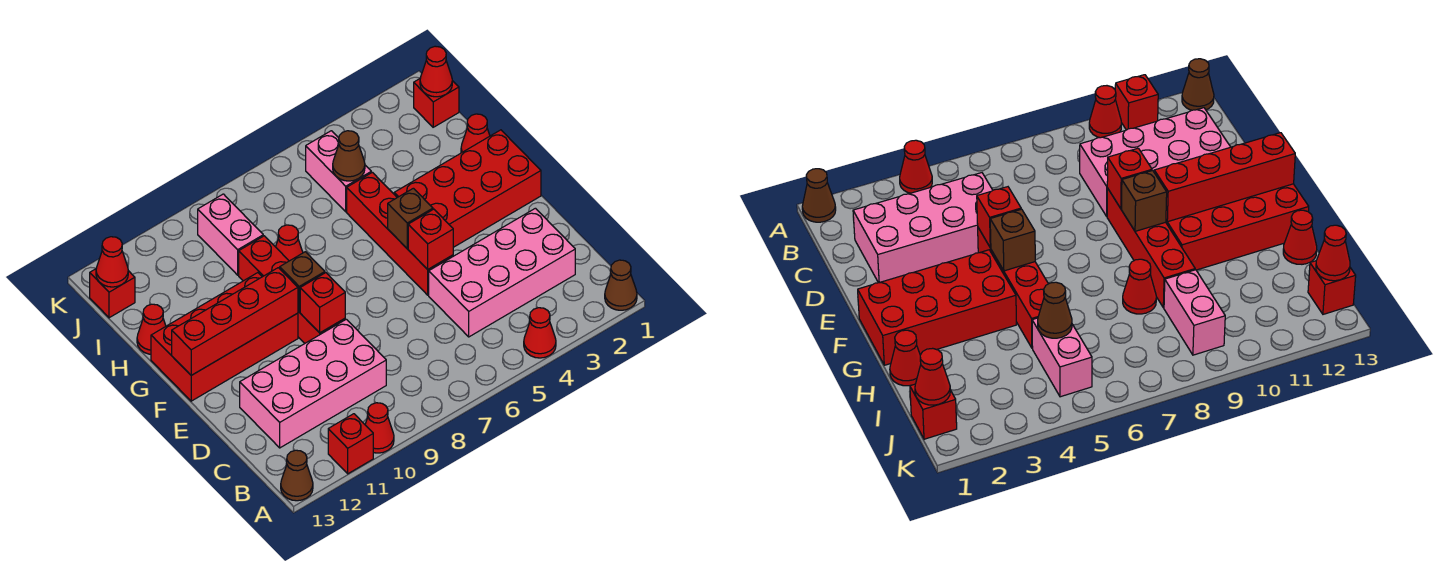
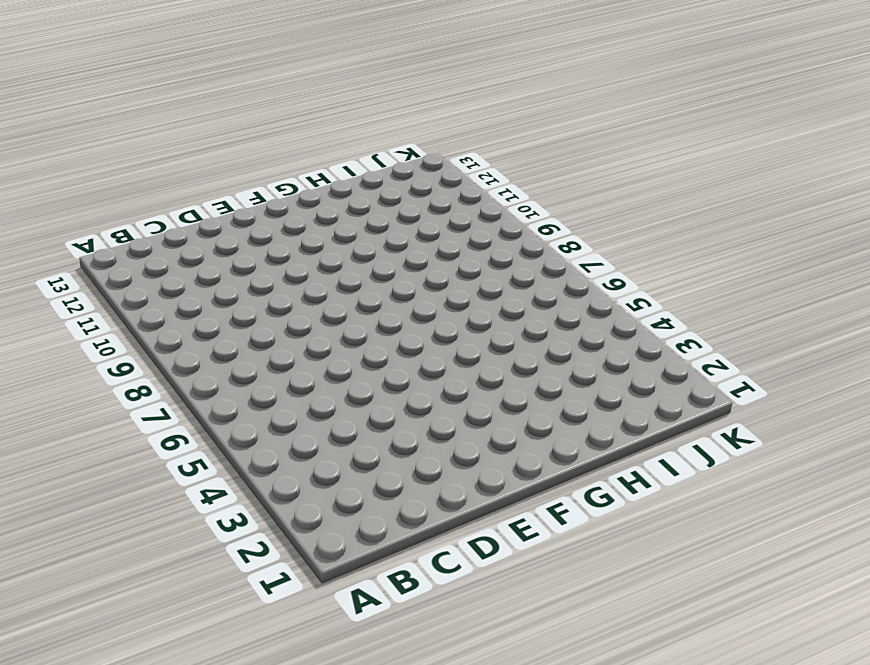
none -> brown cone A1 level 1
none -> red cone A4 level 1
none -> red cone A10 level 1

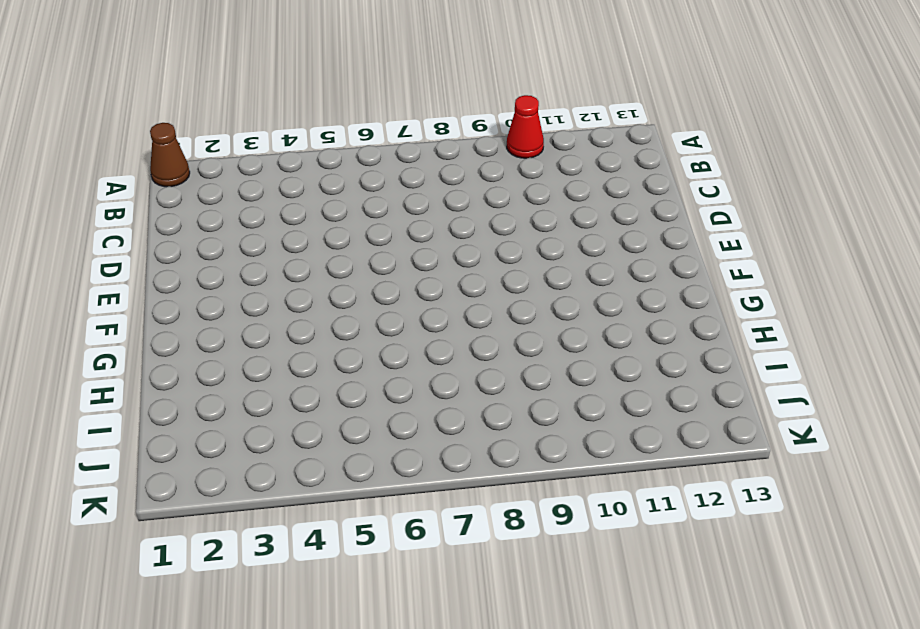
none -> red cone A4 level 1
none -> red brick A11 level 1
none -> brown cone A13 level 1

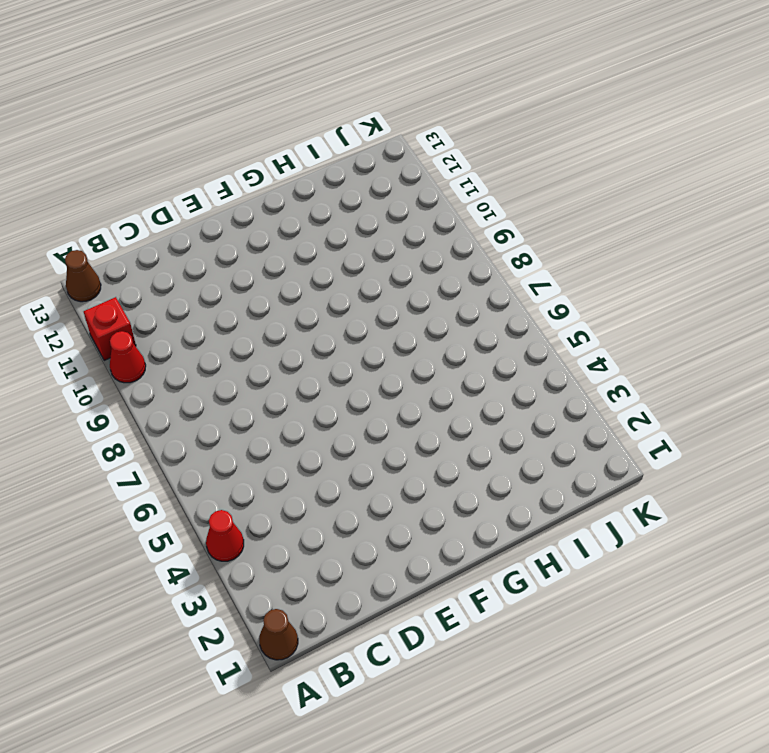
none -> pink brick C2:D5 level 1
none -> pink brick C9:D12 level 1
none -> red brick E5:H5 level 1

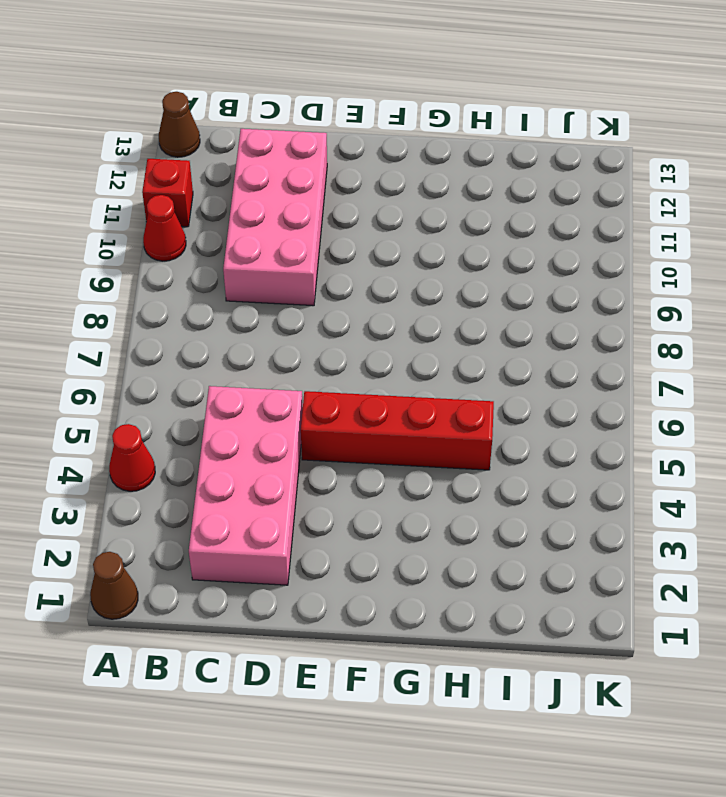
none -> red brick E9:H9 level 1
none -> red brick F1:G4 level 1
none -> red brick F10:G13 level 1

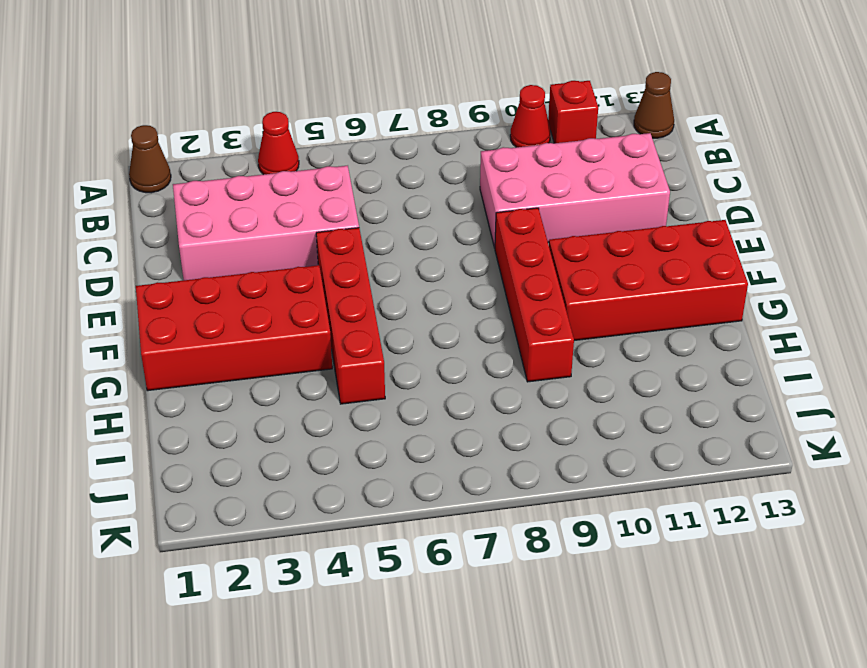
none -> red cone H1 level 1
none -> red cone H8 level 1
none -> red cone H13 level 1

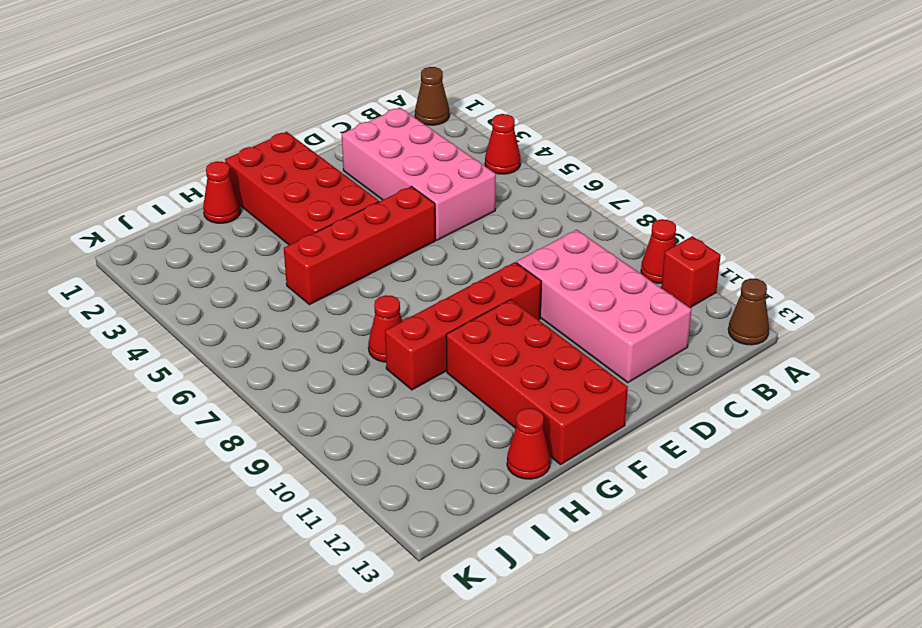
none -> pink brick I5:J5 level 1
none -> pink brick I9:J9 level 1
none -> red brick J1 level 1

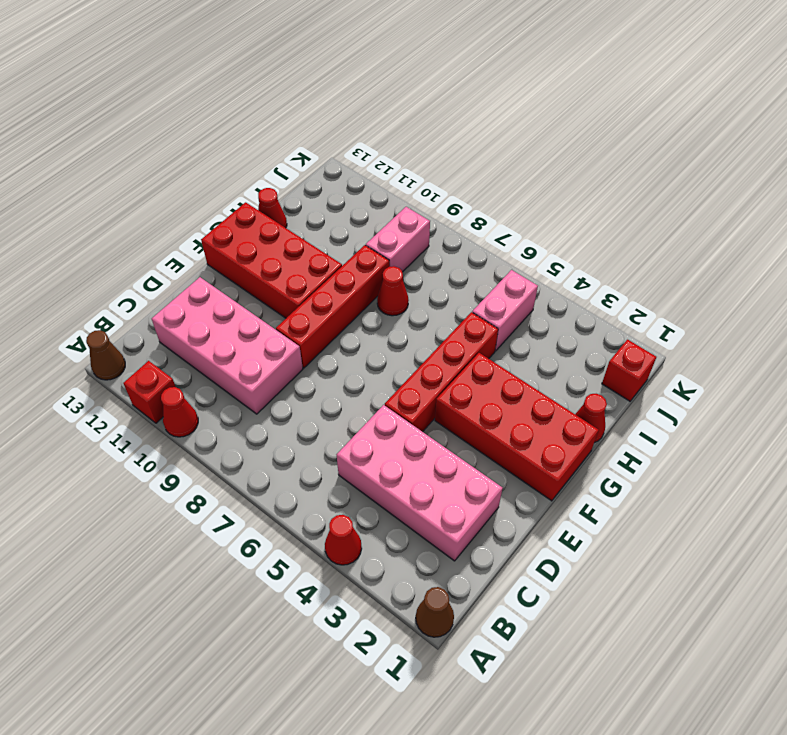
none -> red brick J13 level 1
none -> red brick E5 level 2
none -> red brick E9 level 2

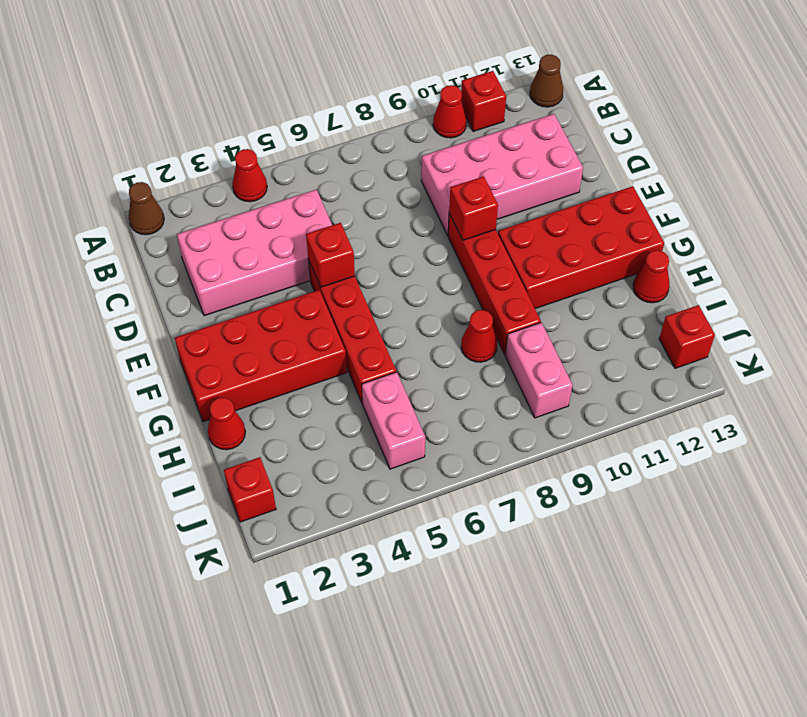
none -> brown brick F5 level 2
none -> brown brick F9 level 2
none -> red brick F10:F13 level 2

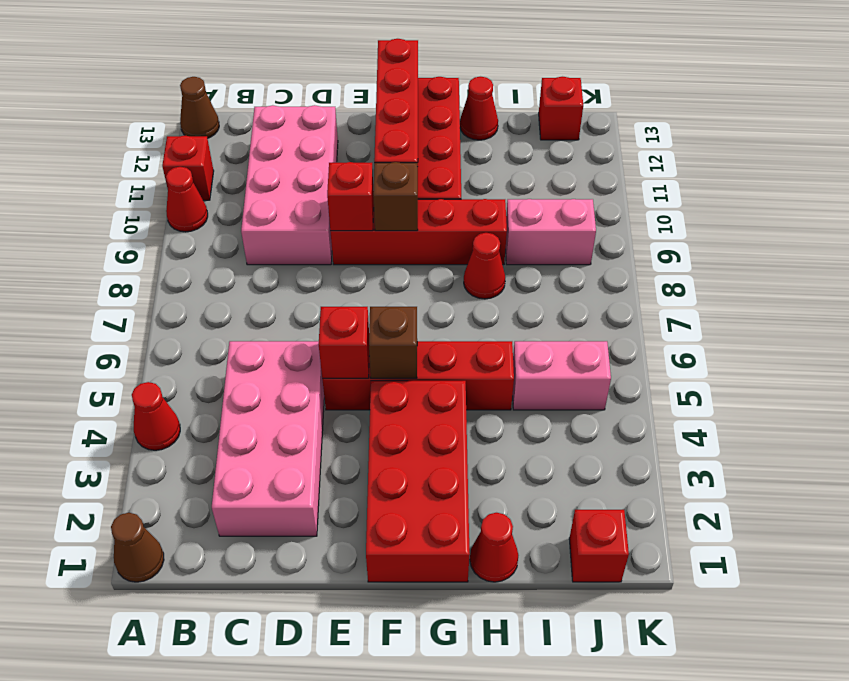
none -> brown cone I5 level 2
none -> red cone J1 level 2
none -> red cone J13 level 2

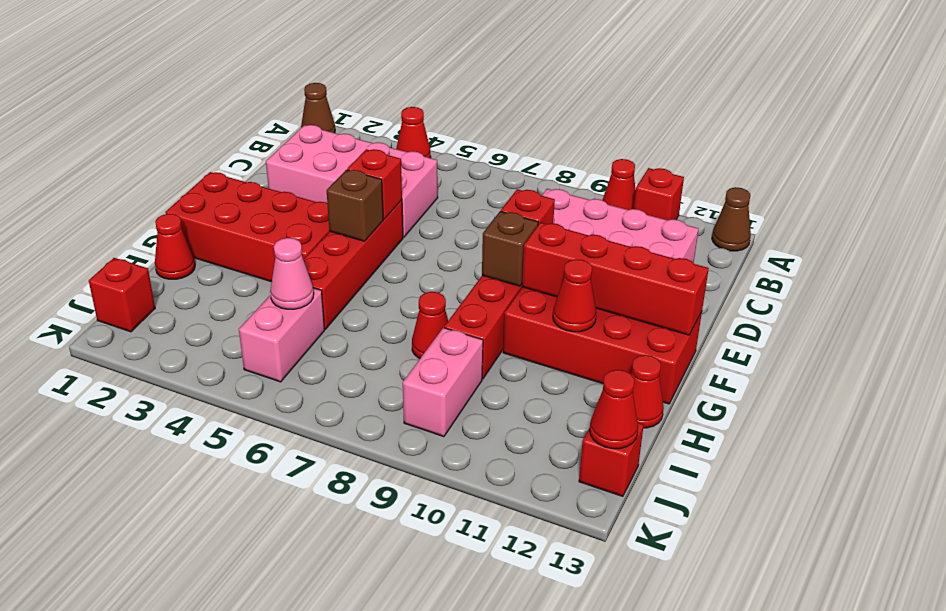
red cone G11 level 2 -> red cone J1 level 2
pink cone I5 level 2 -> brown cone I5 level 2

